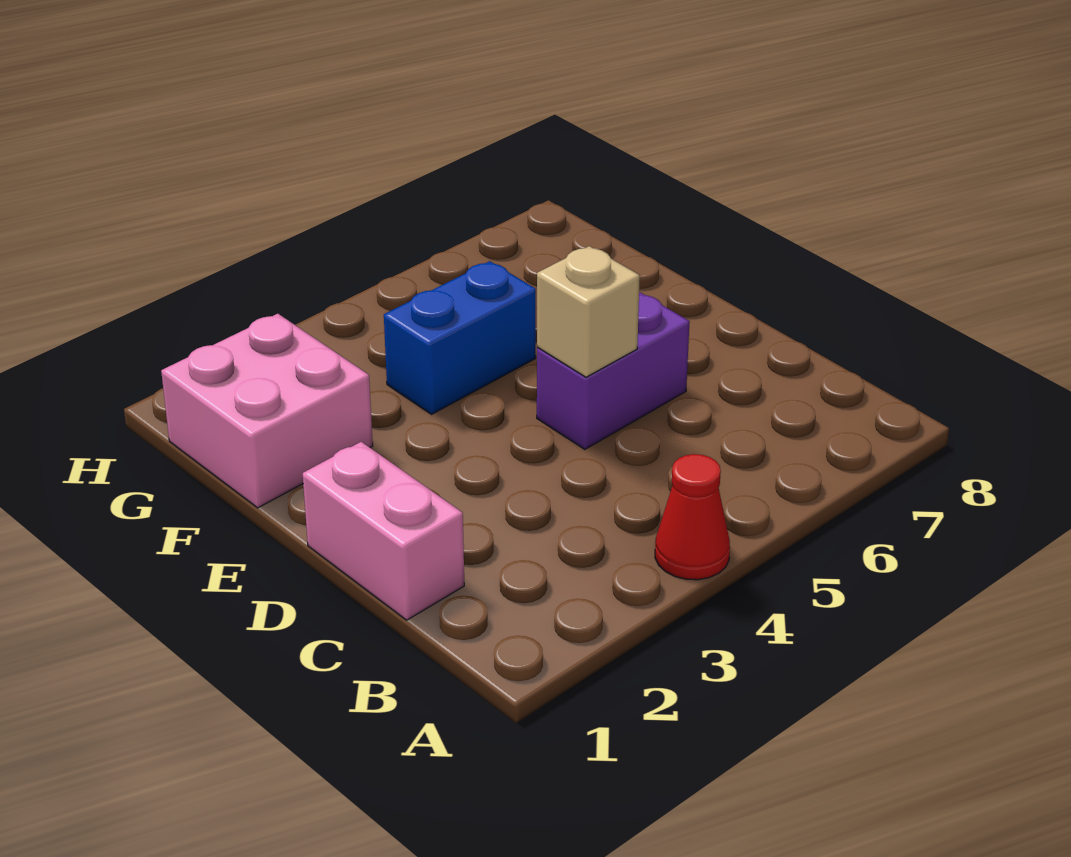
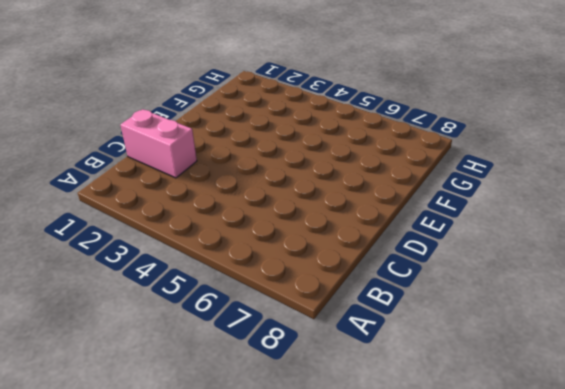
pink brick C1:C2 level 1 -> pink brick C1:D1 level 1
none -> red cone A4 level 1
none -> purple brick D5:D6 level 1

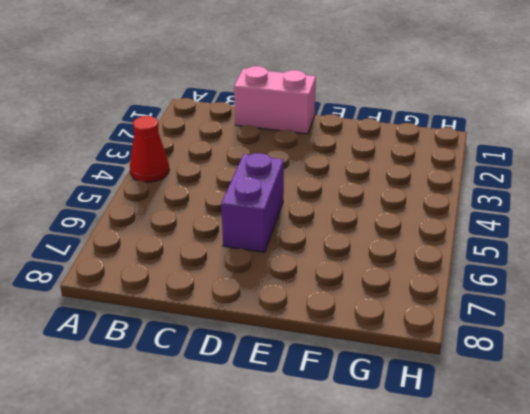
none -> pink brick F1:G2 level 1
none -> blue brick F4:F5 level 1

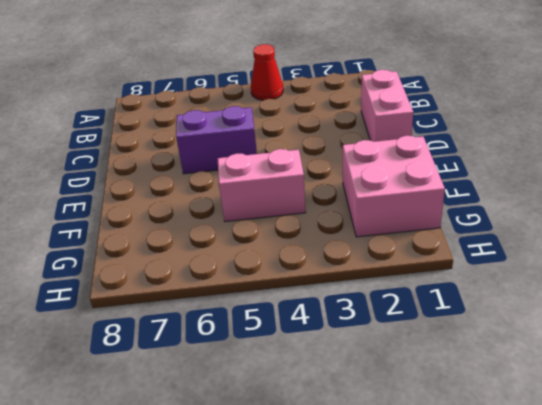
pink brick F4:F5 level 1 -> blue brick F4:F5 level 1
none -> tan brick D5 level 2

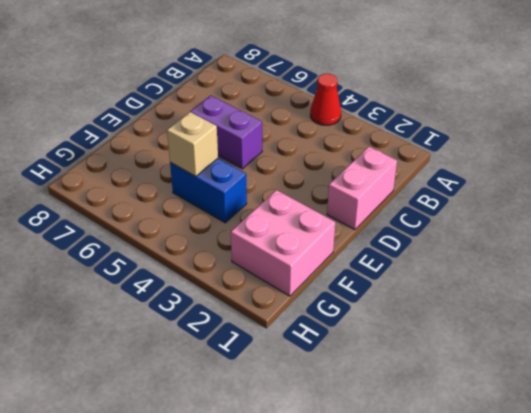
tan brick F5 level 2 -> tan brick D5 level 2

